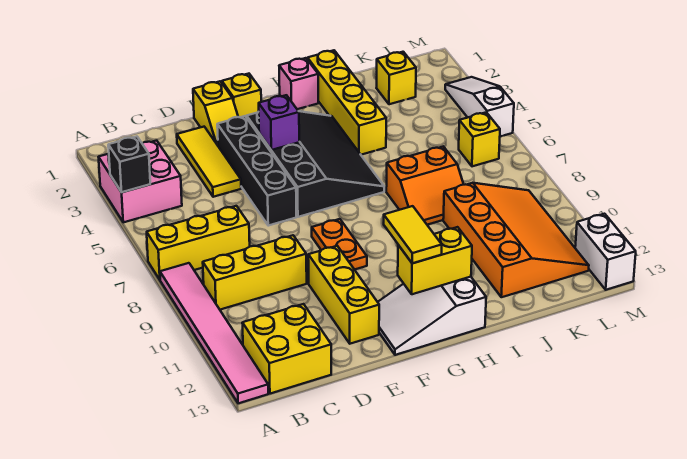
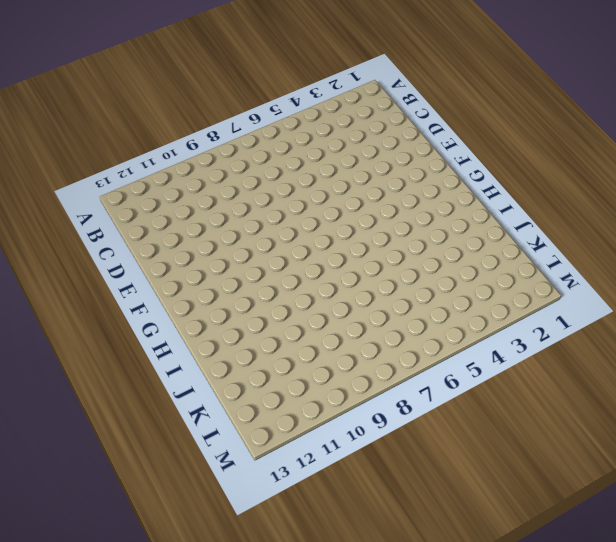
none -> pink brick A3:B4 level 1
none -> yellow brick A7:C7 level 1
none -> pink tile A8:A13 level 1

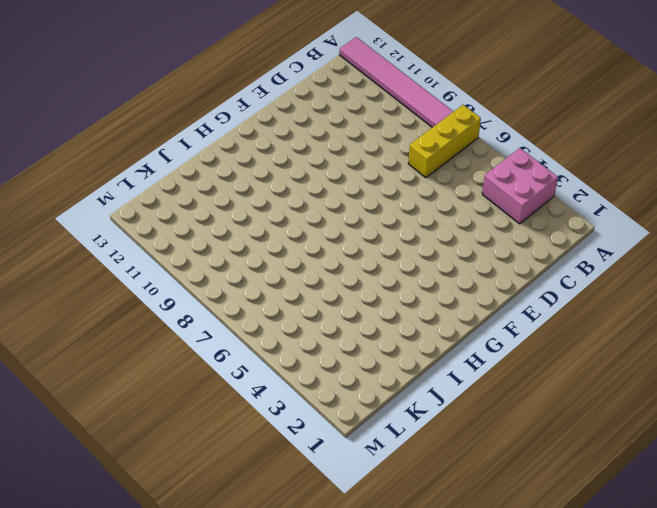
none -> yellow brick B9:D9 level 1
none -> yellow brick B12:C13 level 1
none -> yellow tile D2:D4 level 1

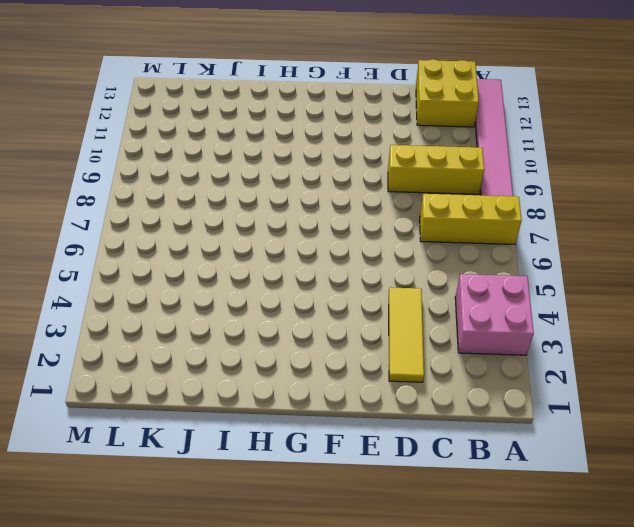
none -> yellow slope E1:E2 level 1 top 1
none -> black brick E3:E6 level 1
none -> yellow brick E10:E12 level 1

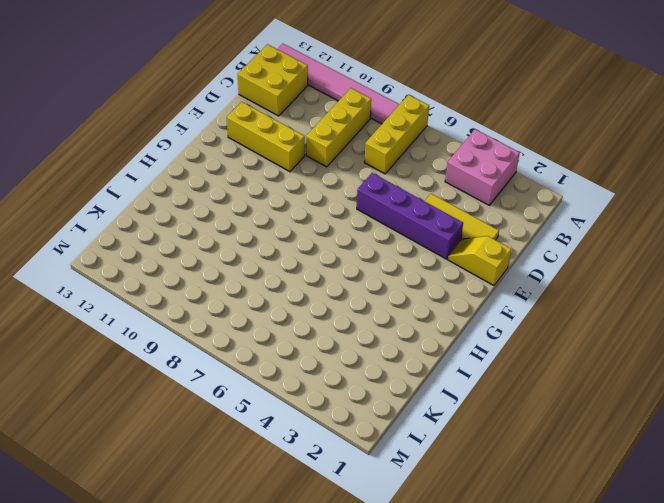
purple brick E3:E6 level 1 -> black brick E3:E6 level 1
none -> yellow brick F1 level 1
none -> black slope F3:H6 level 1 top F
none -> orange plate F8:F9 level 1

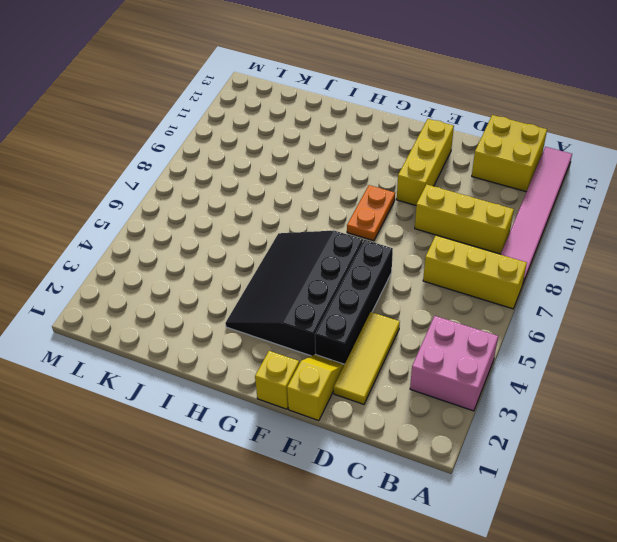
none -> white slope F12:H13 level 1 top H
none -> pink brick H1 level 1
none -> yellow brick I1:I4 level 1

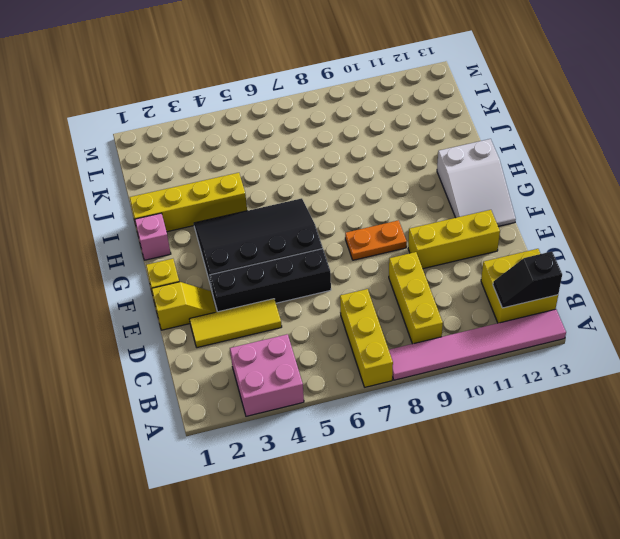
black slope B12:B13 level 2 top 13 -> none
none -> orange slope I7:J8 level 1 top 7
none -> orange slope J9:L12 level 1 top J
none -> yellow brick K2 level 1

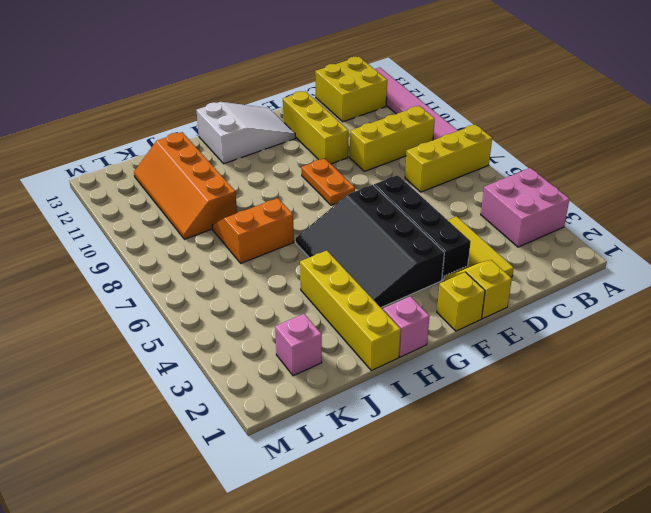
orange slope J9:K12 level 1 top J -> orange slope J9:L12 level 1 top J
pink brick K2 level 1 -> yellow brick K2 level 1
none -> yellow brick L6 level 1
none -> white slope M3:M5 level 1 top 5
none -> white brick M12:M13 level 1

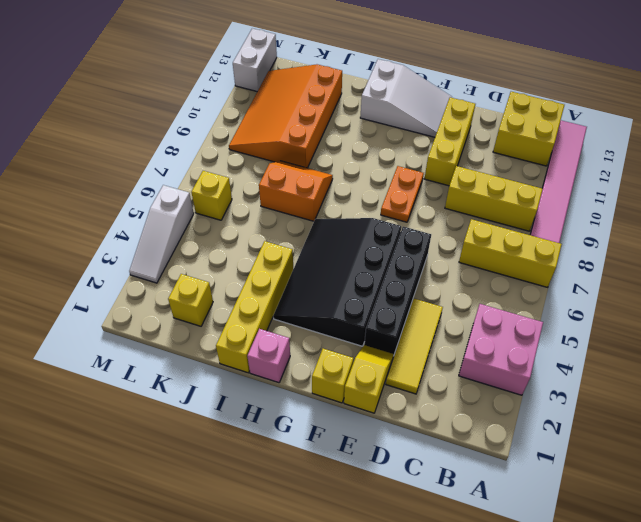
none -> black brick A4 level 2
none -> purple brick F4 level 2
none -> yellow brick G12:H12 level 2

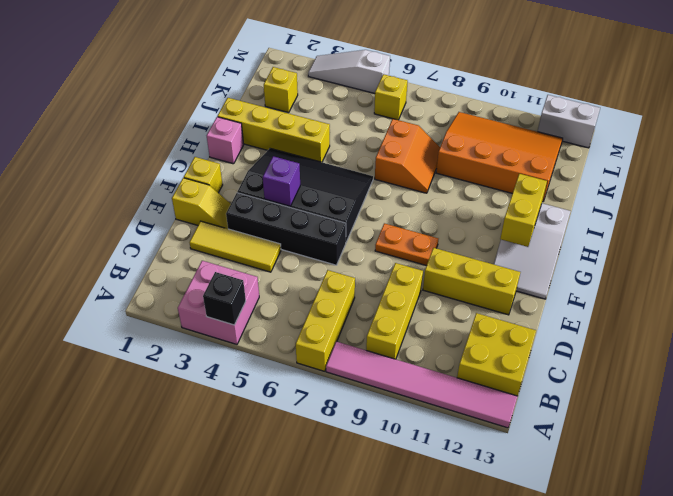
none -> yellow tile G11:G12 level 3

